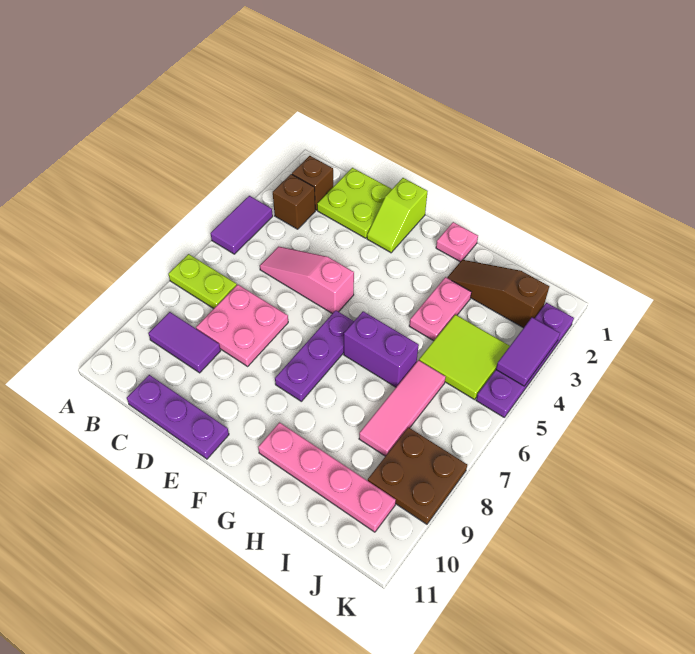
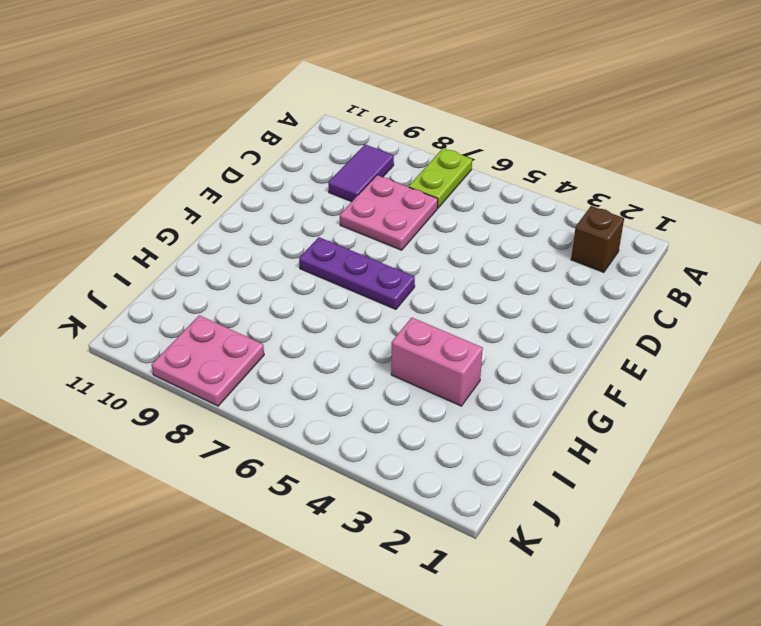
pink brick H3:H4 level 1 -> pink plate H3:H4 level 1
pink plate J8:K9 level 1 -> brown plate J8:K9 level 1
none -> purple tile A4:A5 level 1
none -> brown brick B3 level 1
none -> lime plate C1:D2 level 1

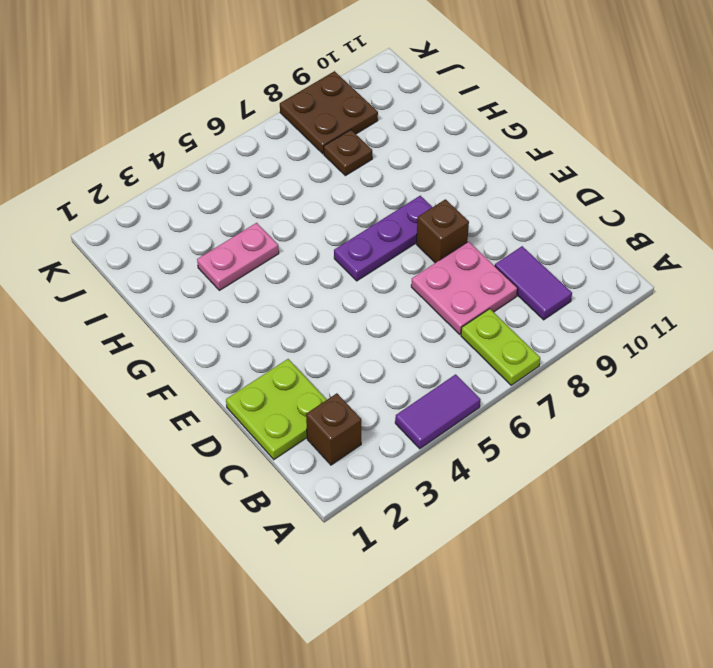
brown brick E8 level 1 -> brown brick B3 level 1
brown plate I8 level 1 -> pink tile I6:I8 level 1
none -> pink slope C5:E5 level 1 top E
none -> purple plate C11:E11 level 1
none -> lime slope E1:E2 level 1 top 1

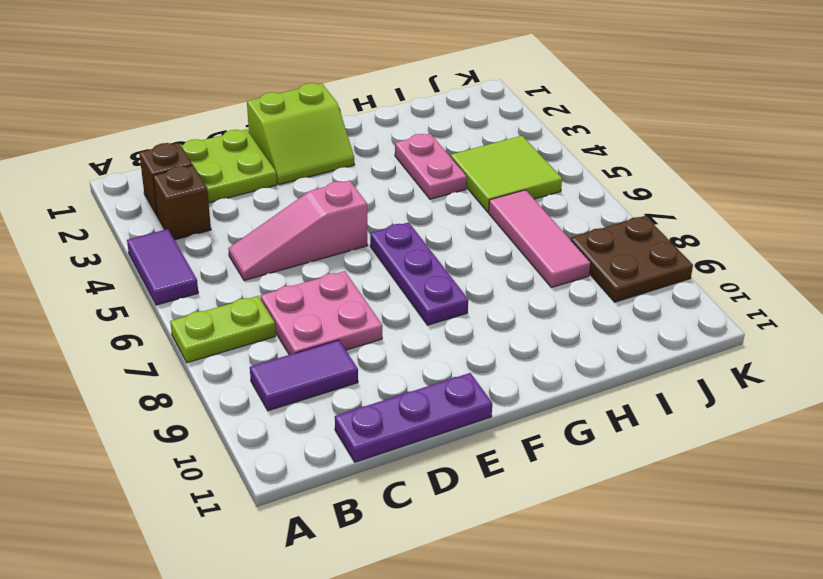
lime slope E1:F2 level 1 top 1 -> lime slope E1:E2 level 1 top 1
none -> pink plate G1 level 1
none -> purple brick G6:H6 level 1
none -> pink plate G10:J10 level 1

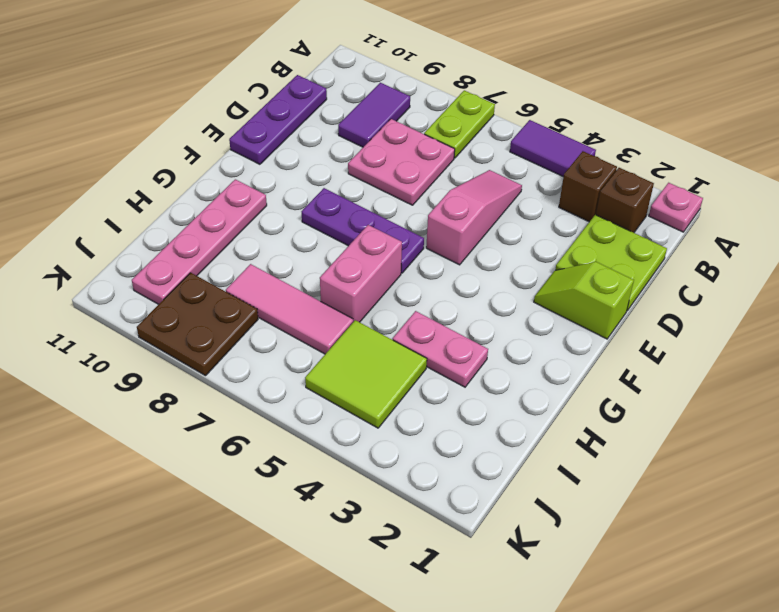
pink plate A1 level 1 -> pink plate G1 level 1
pink brick G6:H6 level 1 -> purple brick G6:H6 level 1
none -> brown slope H2:J2 level 1 top J
none -> purple plate K2:K5 level 1
none -> purple tile K3:K4 level 2

